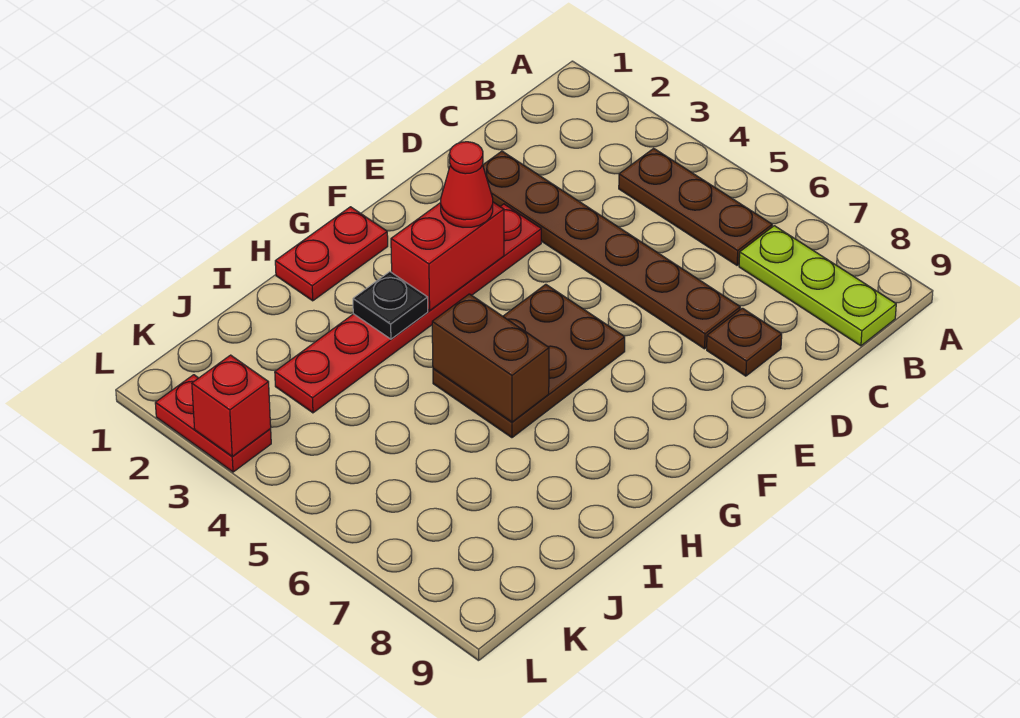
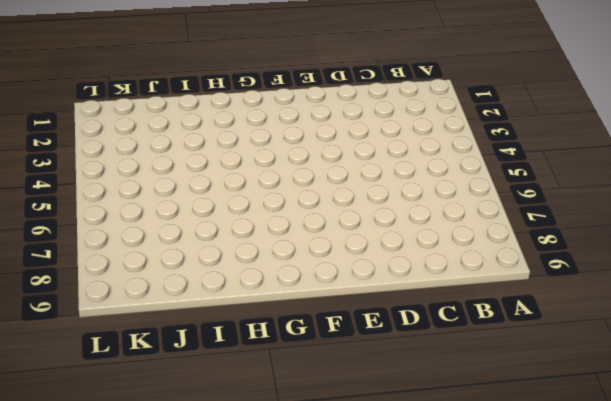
none -> brown plate B4:B6 level 1
none -> lime plate B7:B9 level 1
none -> brown plate D2:D7 level 1

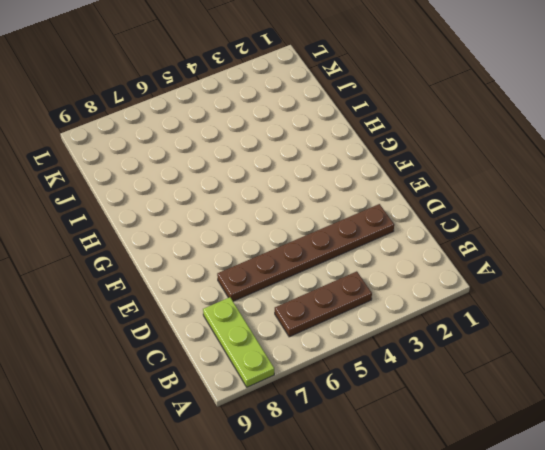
lime plate A8:C8 level 1 -> lime plate B7:B9 level 1
none -> brown plate D8 level 1
none -> red plate E3:J3 level 1
none -> brown plate F5:H6 level 1

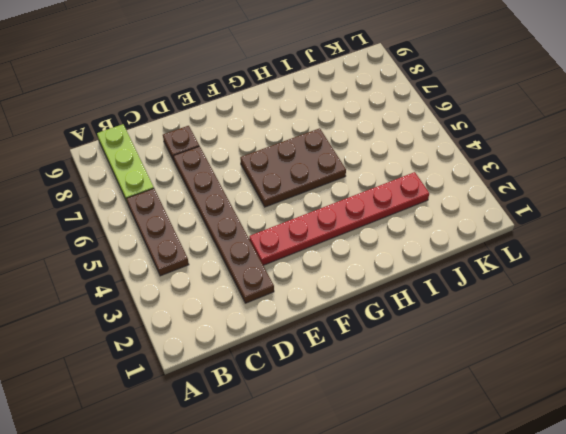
none -> red plate G1:H1 level 1
none -> red plate L2:L3 level 1
none -> red brick F3:G3 level 2

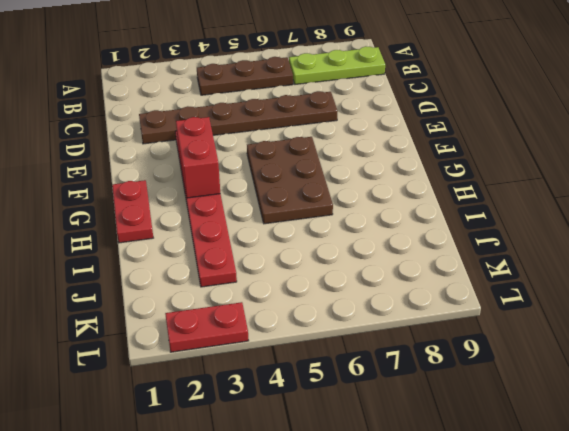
none -> brown plate D8 level 1
none -> black plate H3 level 2
none -> brown brick H5:H6 level 2

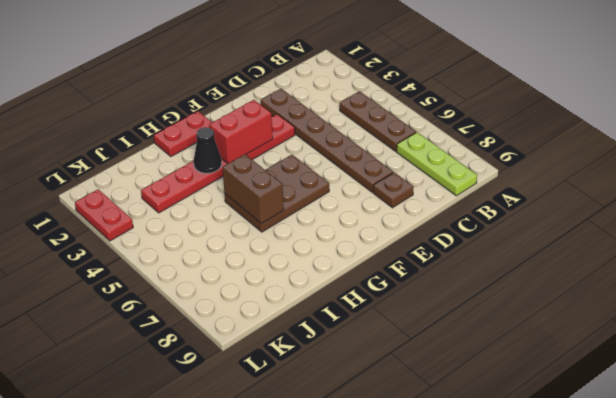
black cone H3 level 2 -> black plate H3 level 2
none -> red brick L3 level 2
none -> red cone F3 level 3

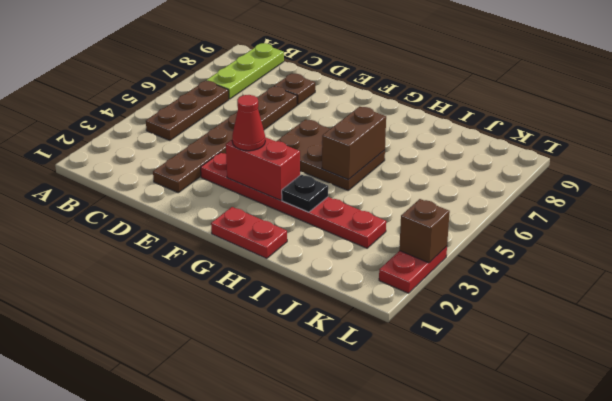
brown brick L3 level 2 -> red brick L3 level 2

